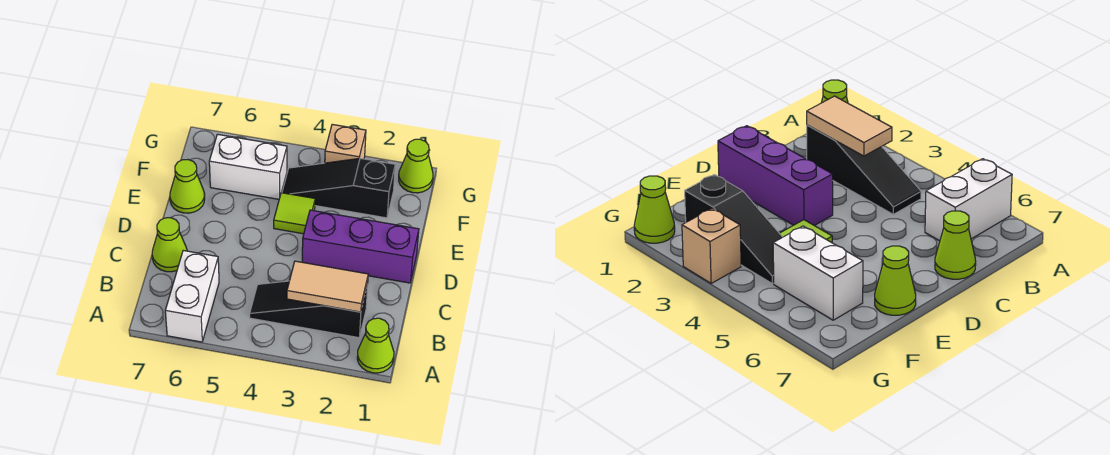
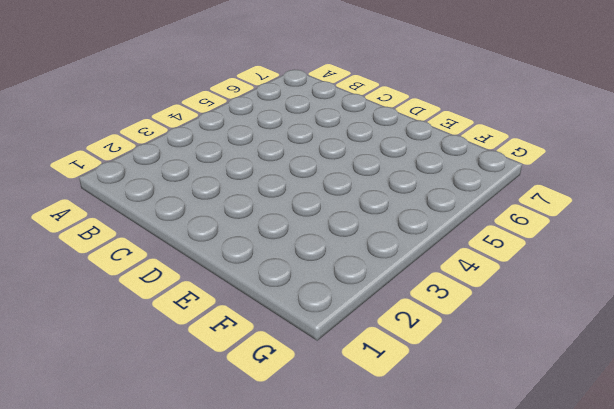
none -> lime cone A1 level 1
none -> white brick A6:B6 level 1
none -> black slope B2:B4 level 1 top 2

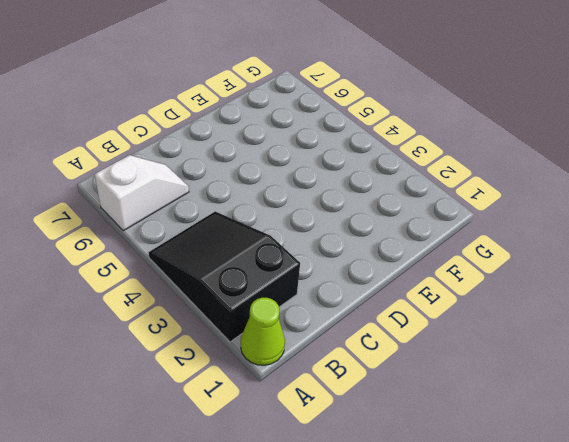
black slope A2:B4 level 1 top 2 -> black slope B2:B4 level 1 top 2
white slope A6:B6 level 1 top A -> white brick A6:B6 level 1
none -> lime cone C7 level 1
none -> purple brick D1:D3 level 1
none -> lime tile E4 level 1

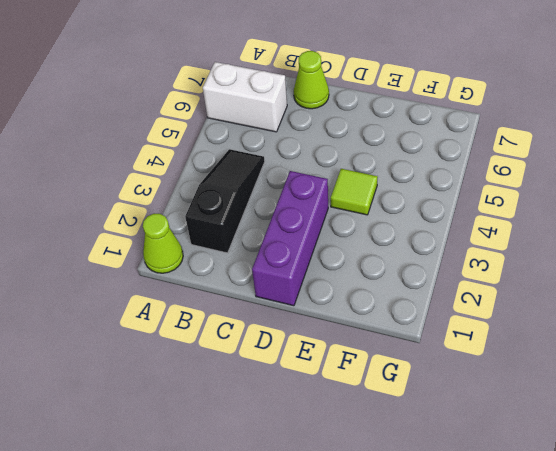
none -> lime cone E7 level 1
none -> black slope F2:F4 level 1 top 2
none -> white brick F5:F6 level 1

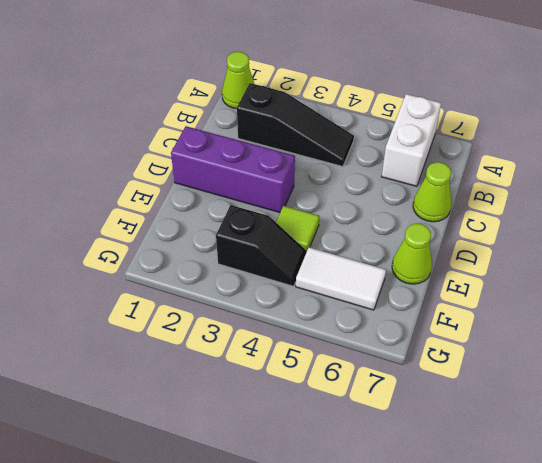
black slope F3:F4 level 1 top 3 -> black slope F2:F4 level 1 top 2
white tile F5:F6 level 1 -> white brick F5:F6 level 1
none -> lime cone G1 level 1
none -> tan brick G3 level 1
none -> tan tile B2:B3 level 2

